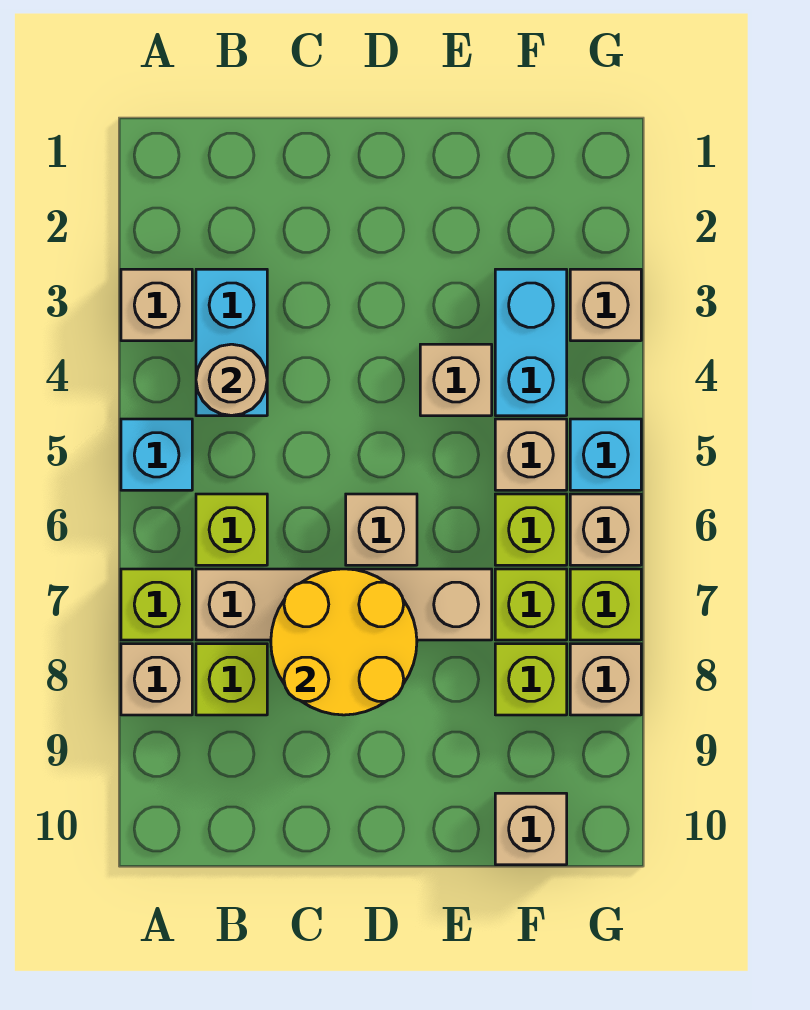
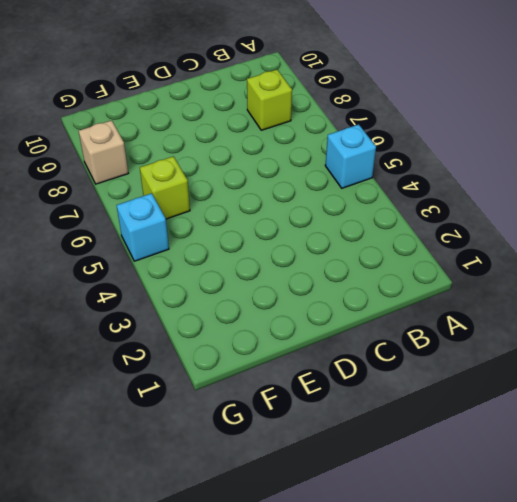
none -> tan brick A3 level 1
none -> lime brick A7 level 1
none -> tan brick A8 level 1

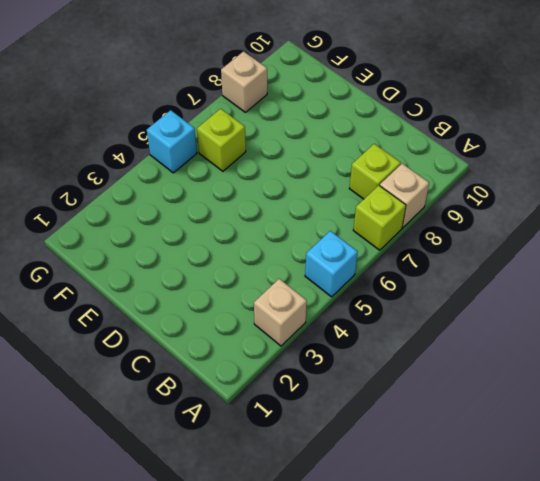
none -> cyan brick B3:B4 level 1
none -> lime brick B6 level 1
none -> tan brick B7:E7 level 1

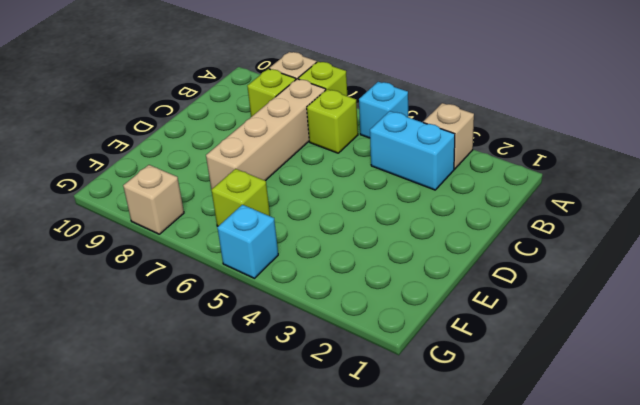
none -> tan brick D6 level 1
none -> tan brick E4 level 1
none -> cyan brick F3:F4 level 1

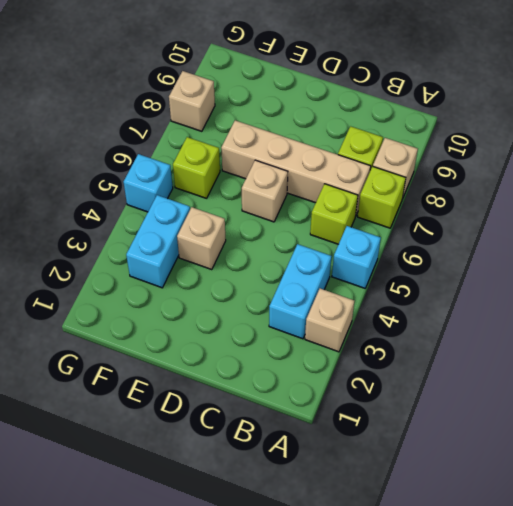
none -> tan brick F5 level 1
none -> lime brick F7 level 1
none -> lime brick F8 level 1

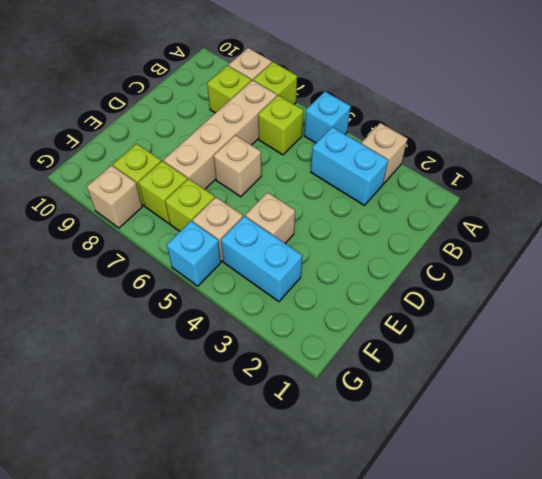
none -> tan brick F10 level 1
none -> tan brick G3 level 1
none -> tan brick G6 level 1

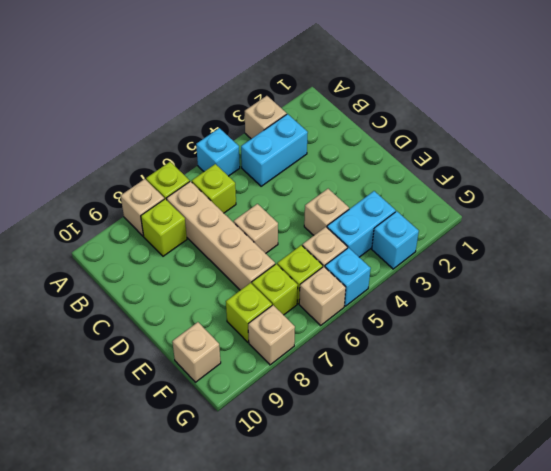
cyan brick G3 level 1 -> tan brick G3 level 1
none -> lime brick G7 level 1
none -> tan round brick B4 level 2
none -> yellow round brick C7:D8 level 2

